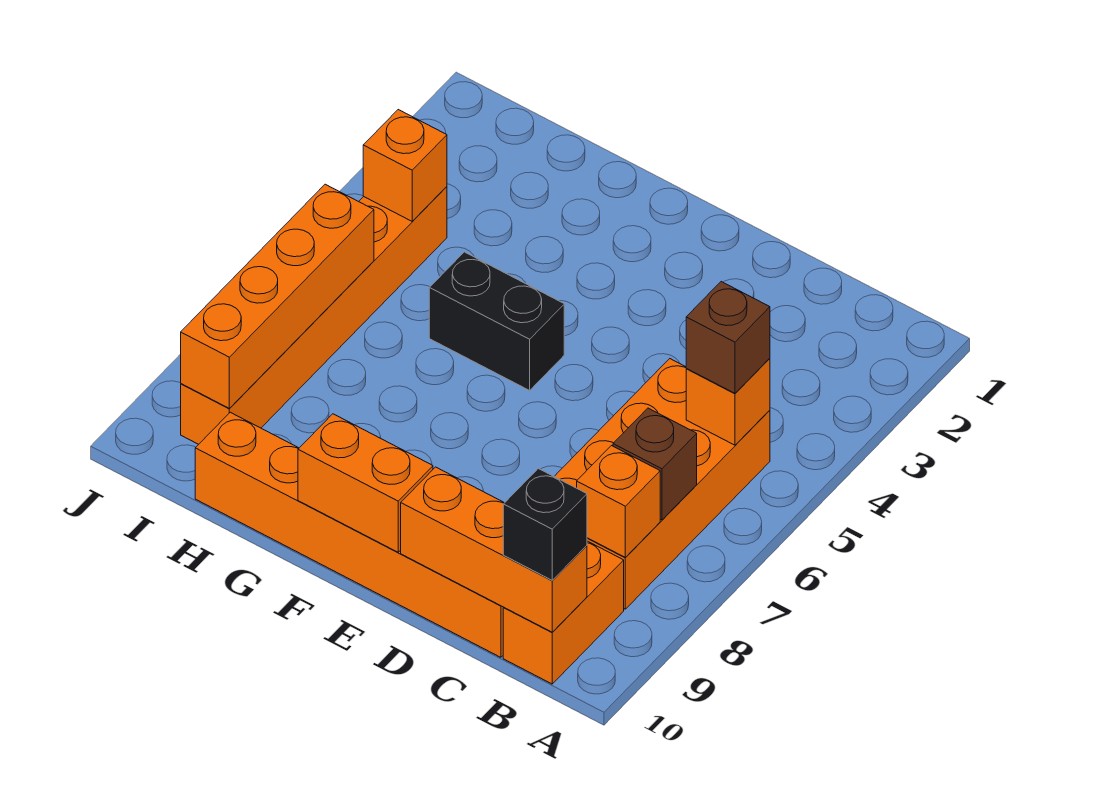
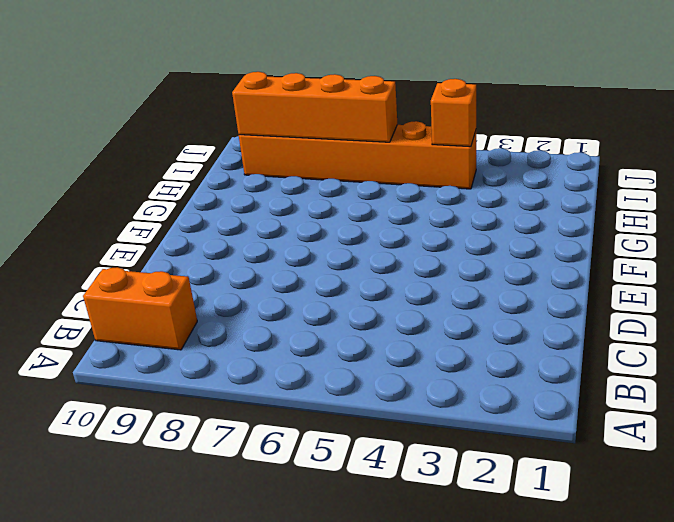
none -> orange brick B5:C8 level 1
none -> orange brick C10:H10 level 1
none -> black brick F5:G5 level 1

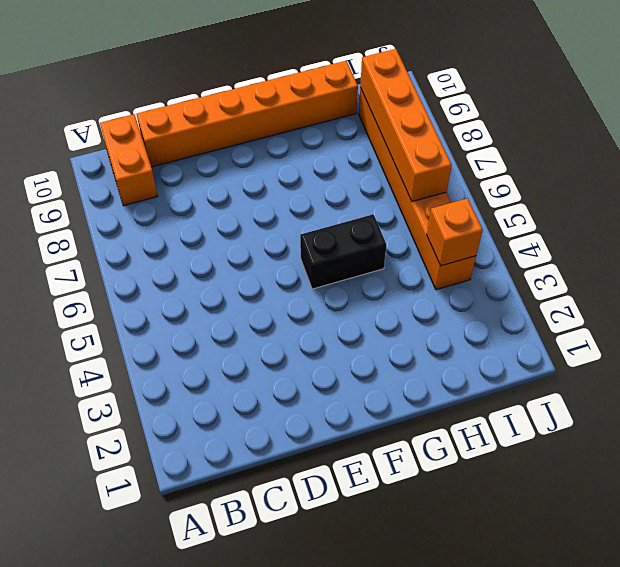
none -> orange brick B5:C8 level 1
none -> orange brick B5 level 2
none -> brown brick B7 level 2

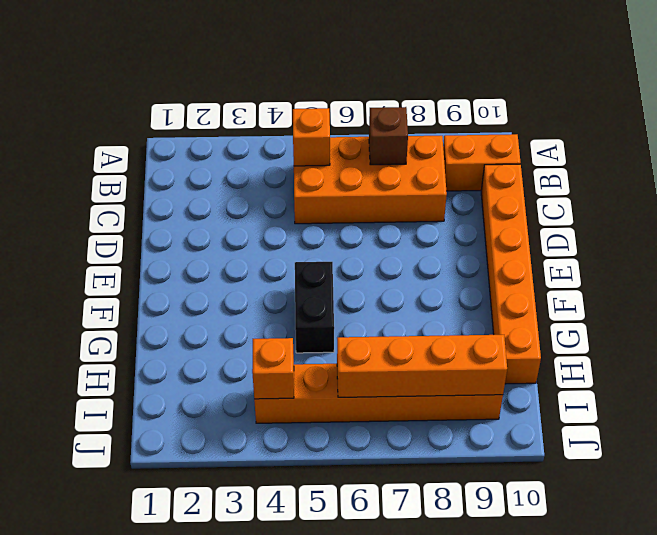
none -> orange brick B8 level 2
none -> orange brick B10:D10 level 2
none -> orange brick E10:F10 level 2

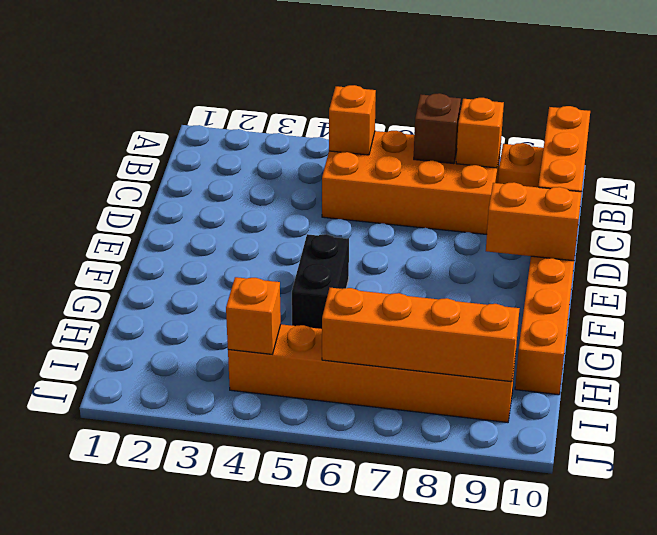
orange brick E9:E10 level 2 -> orange brick E10:F10 level 2
none -> brown brick B5 level 3
none -> black brick B10 level 3

